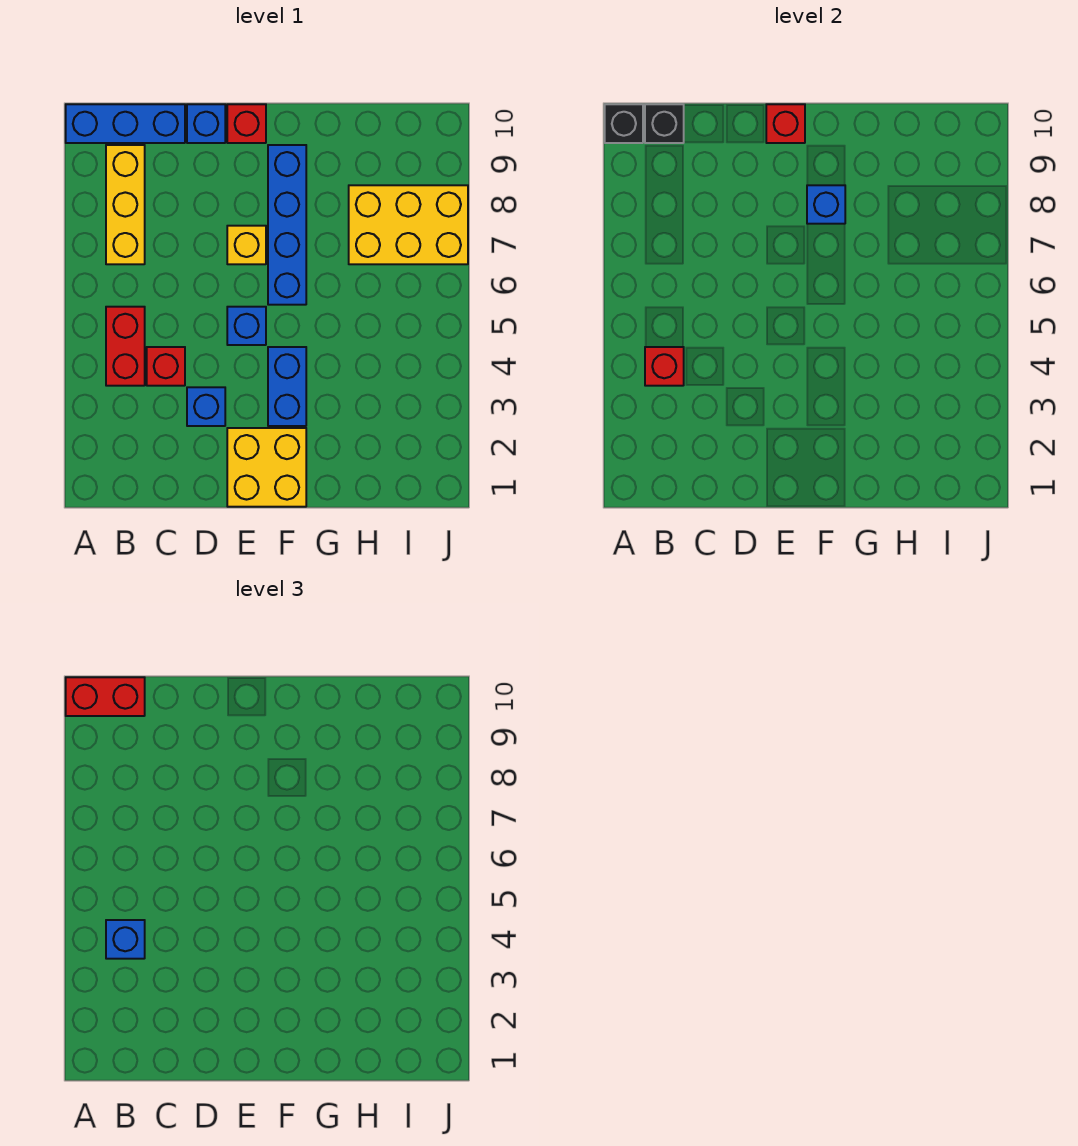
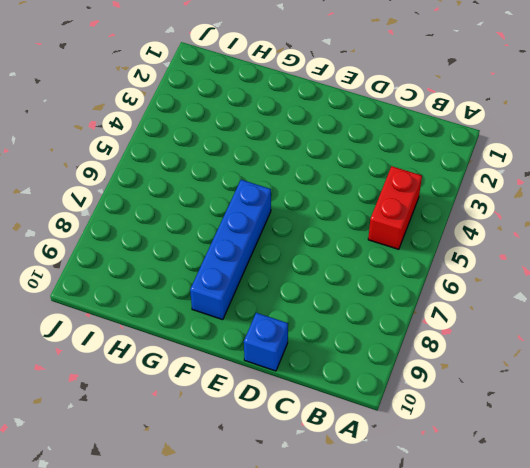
none -> blue brick A10:C10 level 1
none -> yellow brick B7:B9 level 1
none -> red brick C4 level 1

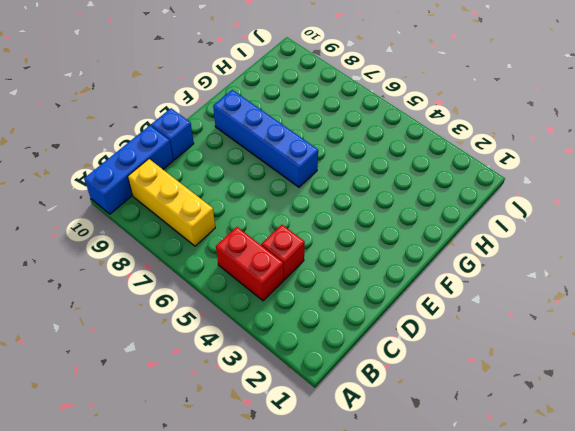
none -> blue brick D3 level 1
none -> yellow brick E1:F2 level 1
none -> blue brick E5 level 1

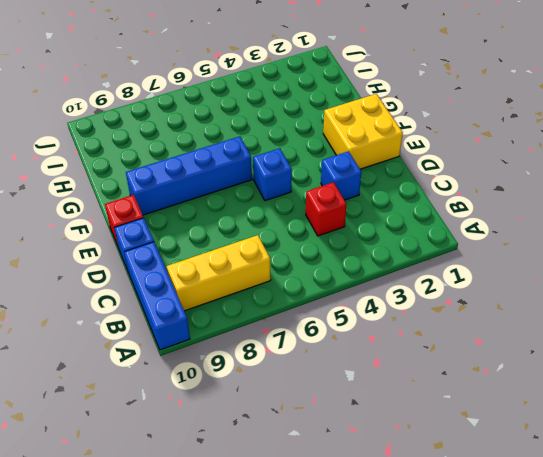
none -> red brick B4:B5 level 1
none -> yellow brick E7 level 1
none -> blue brick F3:F4 level 1

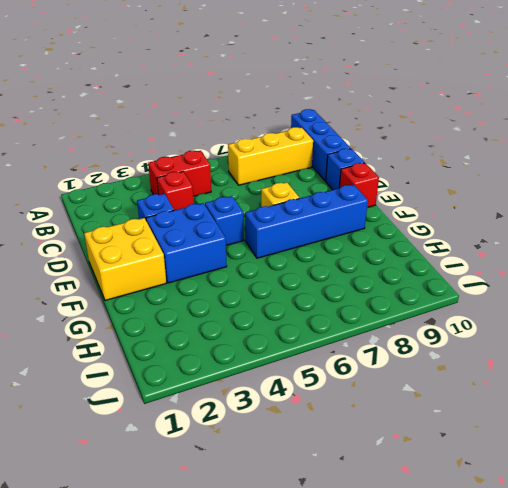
blue brick E3:F4 level 1 -> blue brick F3:F4 level 1
none -> yellow brick H7:J8 level 1
none -> black brick A10 level 2
none -> red brick B4 level 2

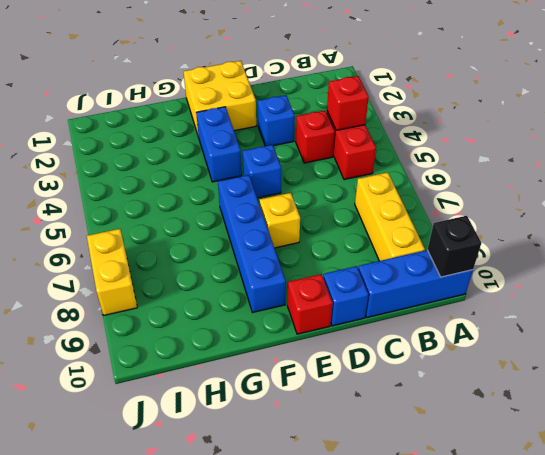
yellow brick J7:J8 level 1 -> yellow brick H7:J8 level 1
none -> black brick B10 level 2
none -> red brick E10 level 2
none -> blue brick F8 level 2

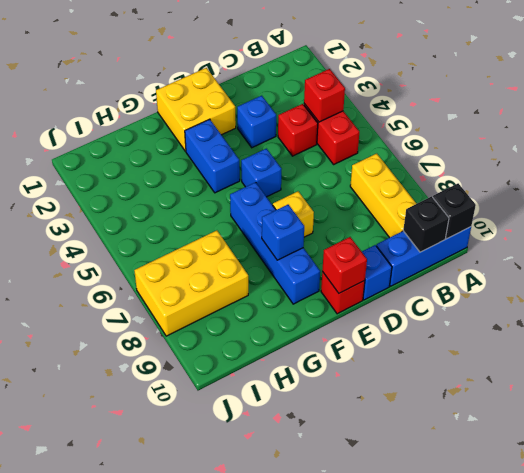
none -> red brick A10:B10 level 3
none -> blue brick B4 level 3

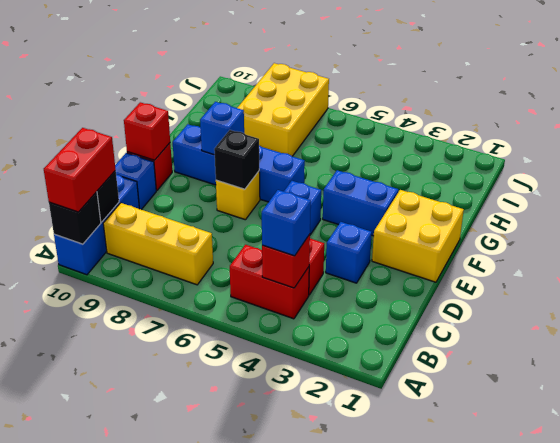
black brick E7 level 2 -> none

